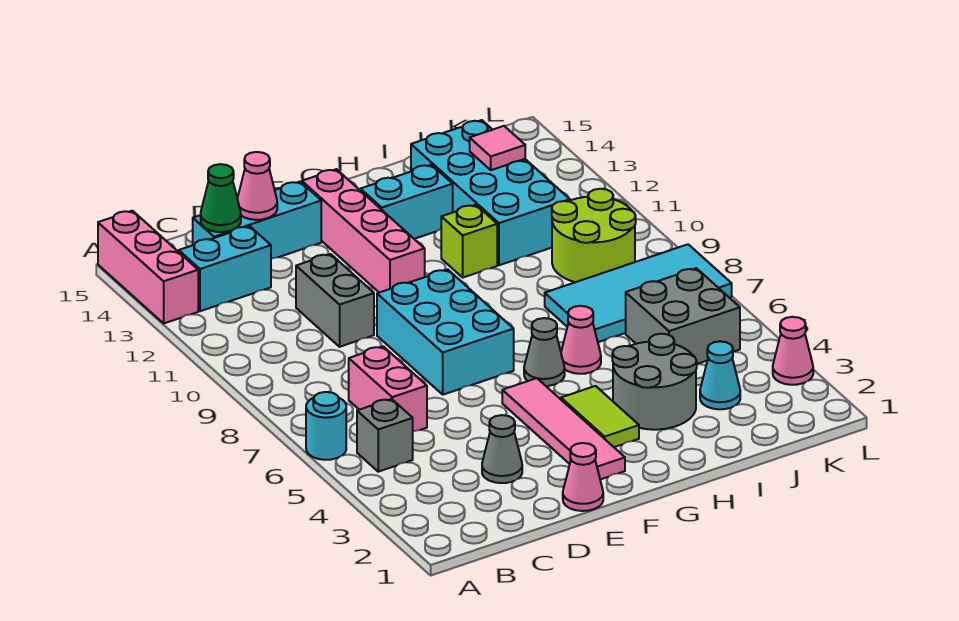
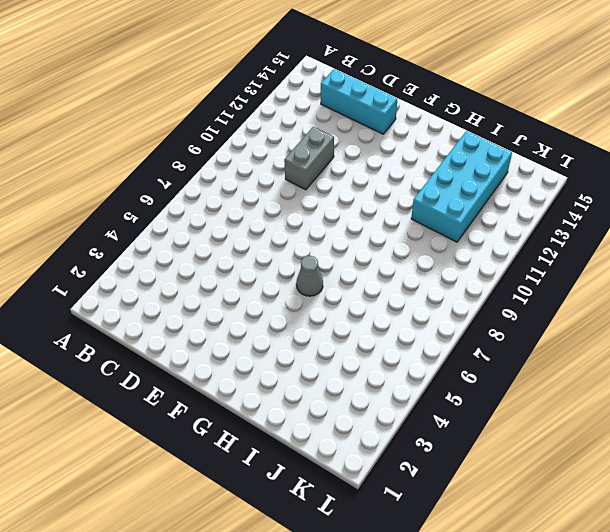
none -> cyan round brick A6 level 1
none -> pink brick A13:A15 level 1
none -> grey brick B5 level 1

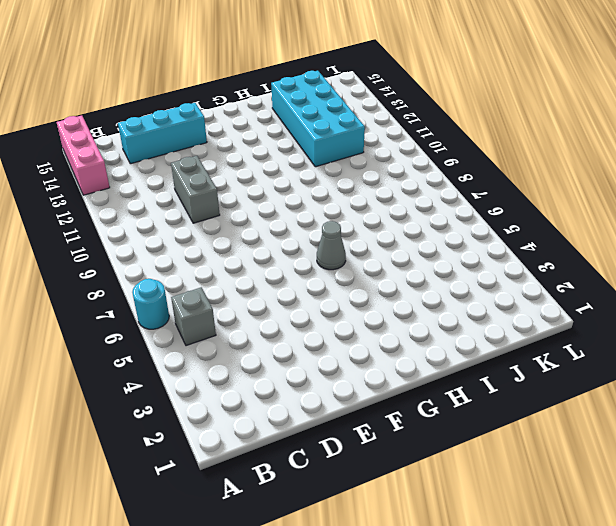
none -> cyan brick B13:C13 level 1
none -> pink brick C6:C7 level 1
none -> grey cone D3 level 1

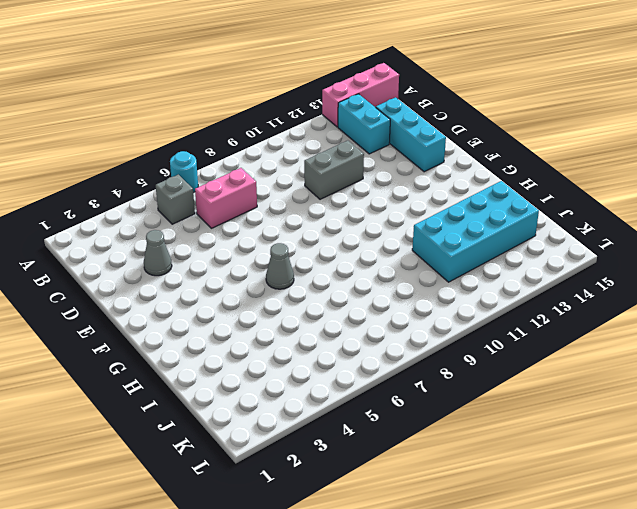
none -> pink cone E1 level 1
none -> cyan brick E7:F9 level 1
none -> pink tile F2:F5 level 1

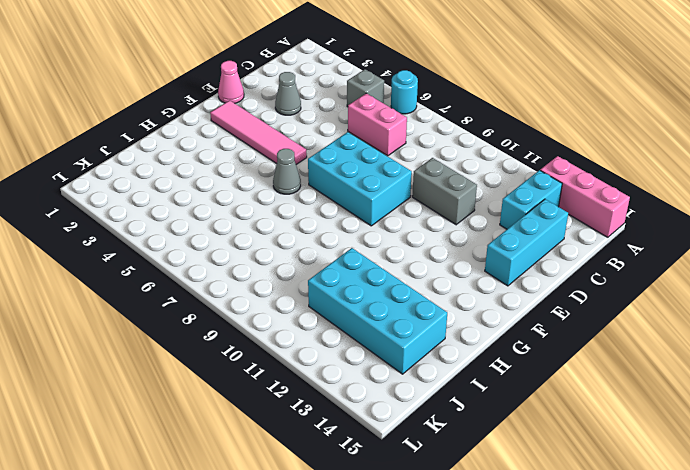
none -> pink brick F11:F14 level 1
none -> lime tile G3:G4 level 1
none -> cyan brick G13:H13 level 1

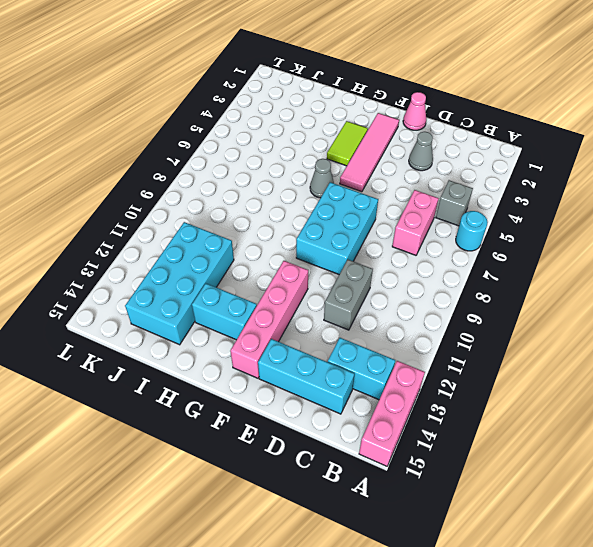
none -> grey round brick H3:I4 level 1
none -> pink cone H6 level 1
none -> lime brick H11 level 1

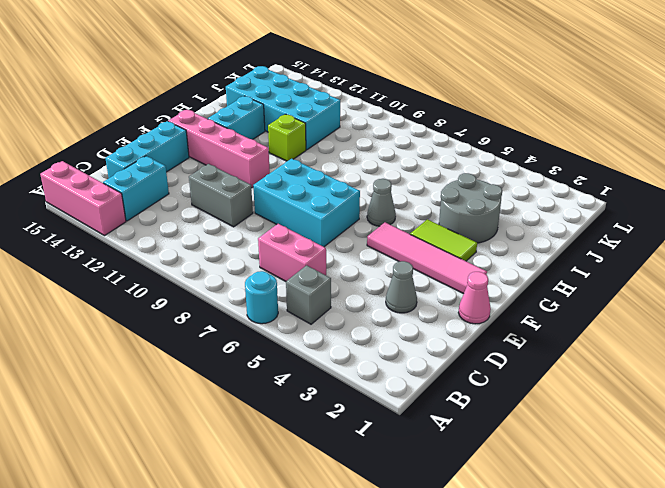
none -> pink cone H6 level 1
none -> cyan tile I7:L8 level 1
none -> cyan cone J3 level 1

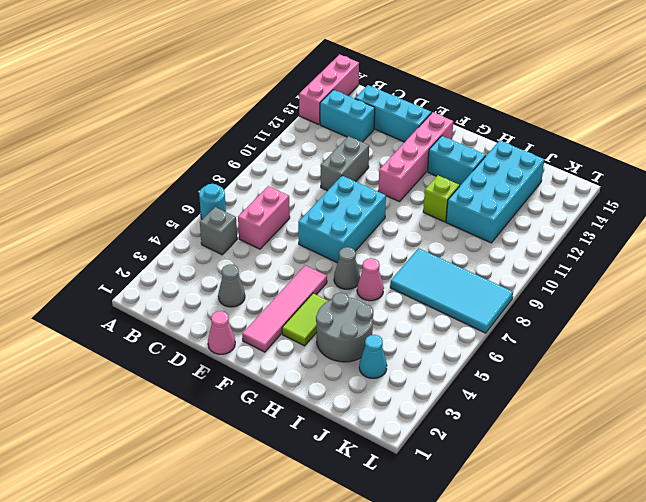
none -> grey brick J5:K6 level 1
none -> lime round brick J9:K10 level 1
none -> pink cone L3 level 1

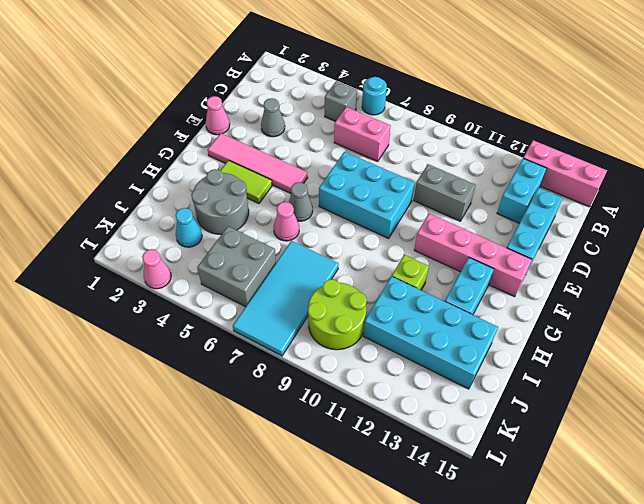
none -> green cone C14 level 2
none -> pink cone D14 level 2
none -> pink tile J13 level 2

